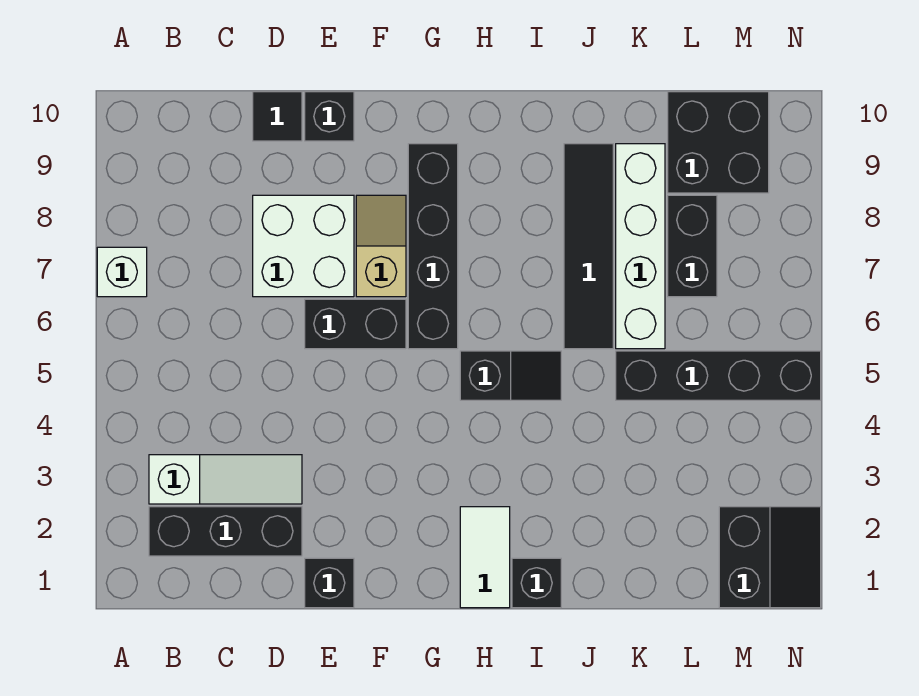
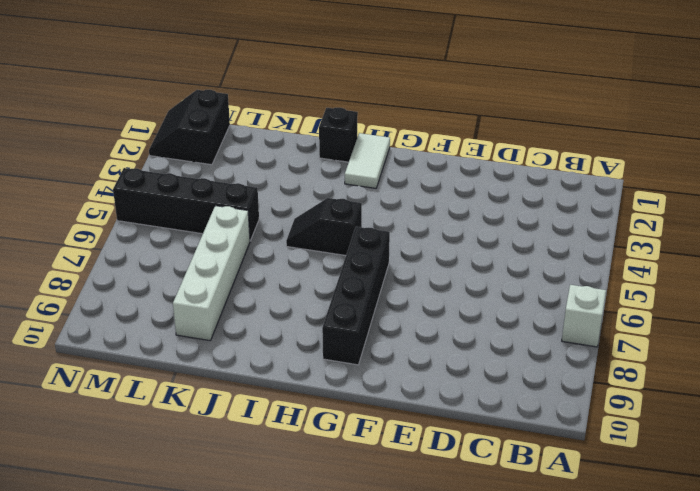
none -> black brick B2:D2 level 1
none -> white slope B3:D3 level 1 top B
none -> white brick D7:E8 level 1

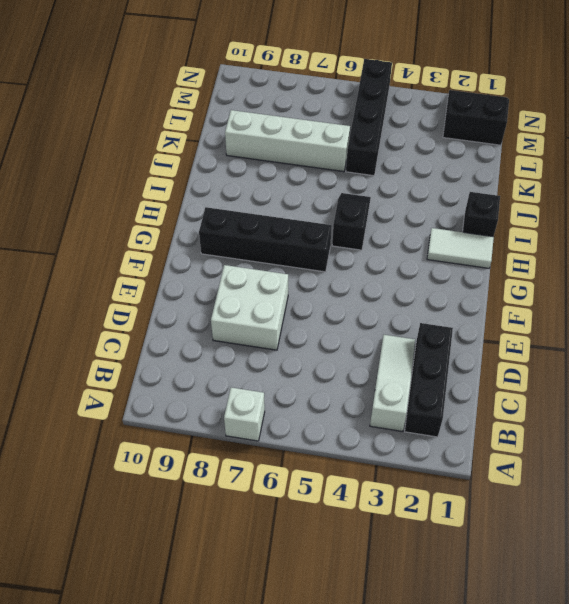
none -> black tile D10 level 1
none -> black brick E1 level 1
none -> black brick E6:F6 level 1

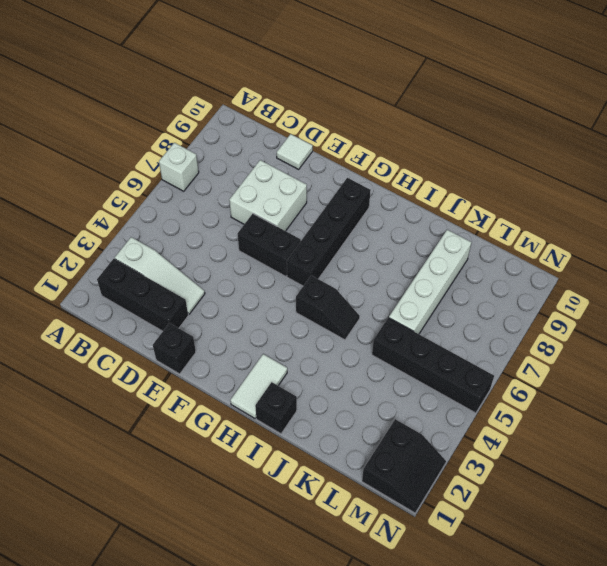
white tile D10 level 1 -> black tile D10 level 1
none -> black brick E10 level 1
none -> tan slope F7:F8 level 1 top 7
none -> black tile J6:J9 level 1

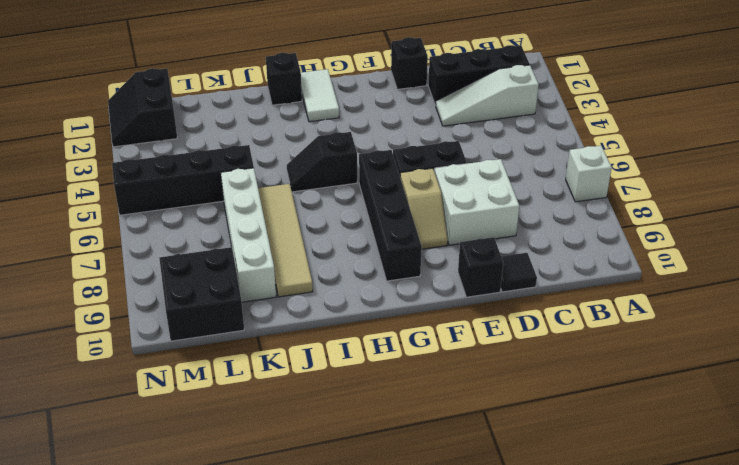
tan tile J6:J9 level 1 -> black tile J6:J9 level 1
none -> black brick L7:L8 level 1

